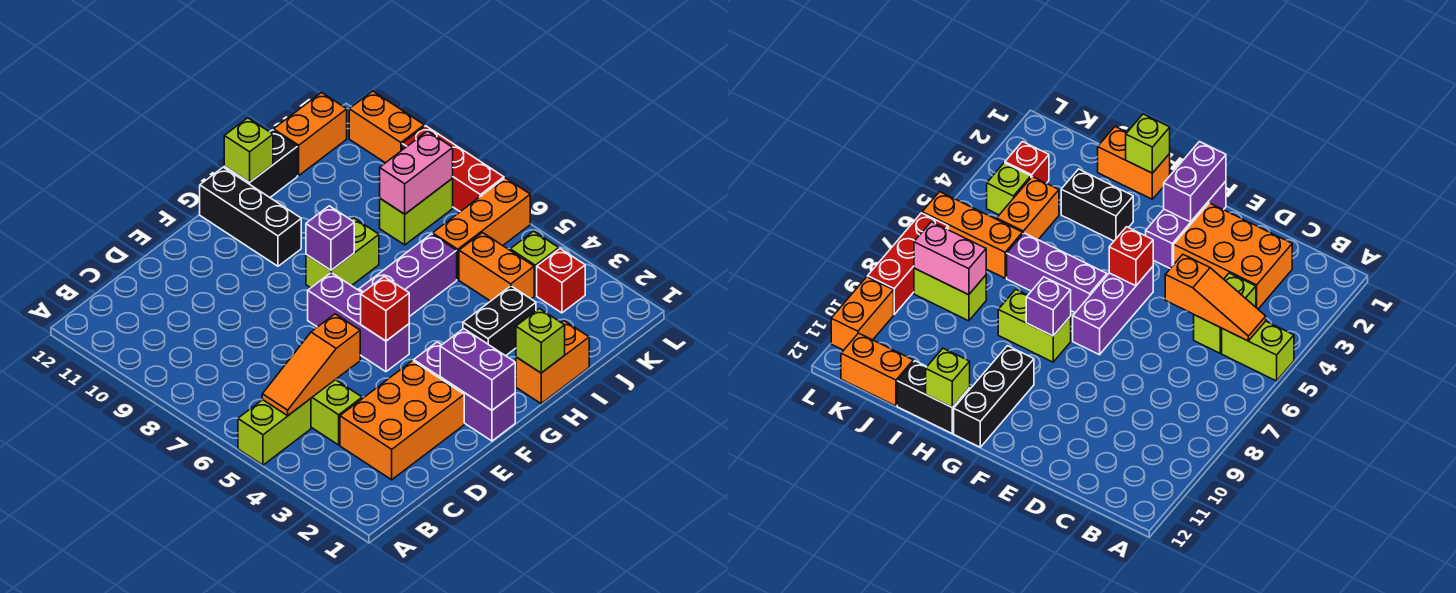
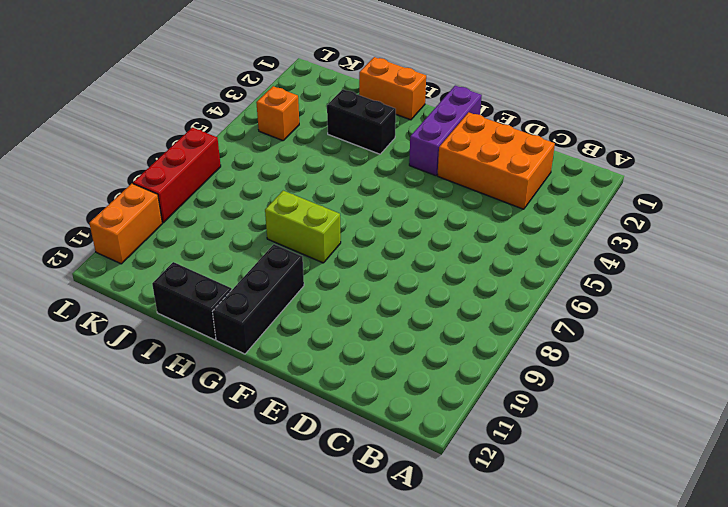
orange brick K4 level 1 -> lime brick K4 level 1
none -> lime brick A5:B5 level 1
none -> lime brick C4:C5 level 1
none -> purple brick F5:F7 level 1

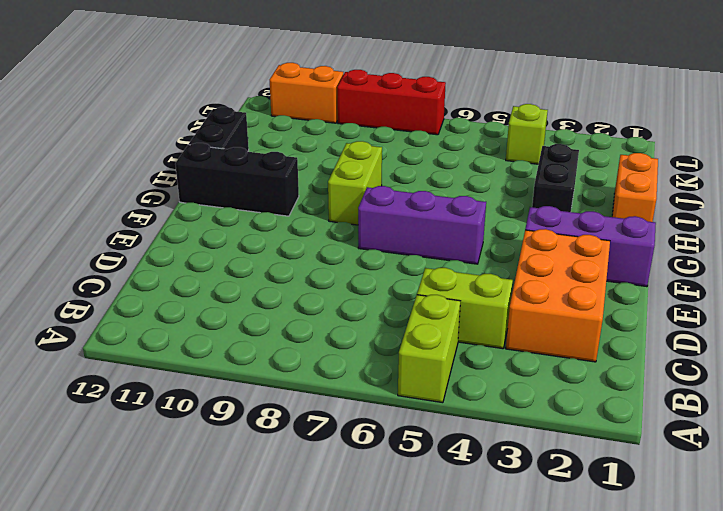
none -> purple brick G6:I6 level 1
none -> orange brick J4:J5 level 1
none -> orange brick J6:L6 level 1

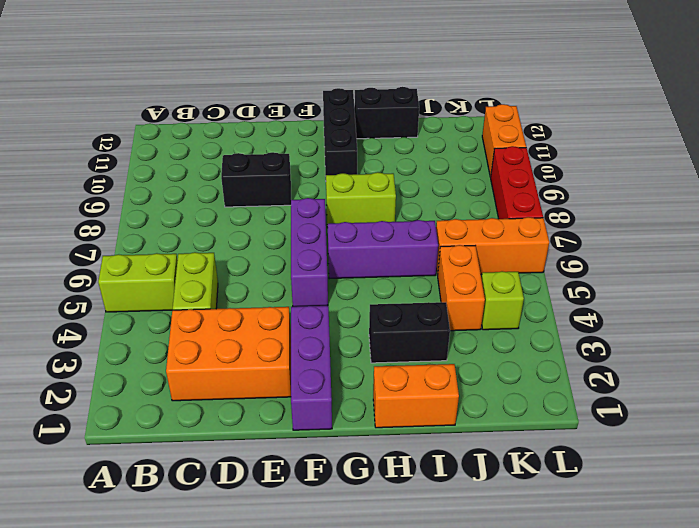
black brick D9:E9 level 1 -> none
none -> lime brick J8:K8 level 1
none -> orange brick J12:K12 level 1
none -> red brick K3 level 1

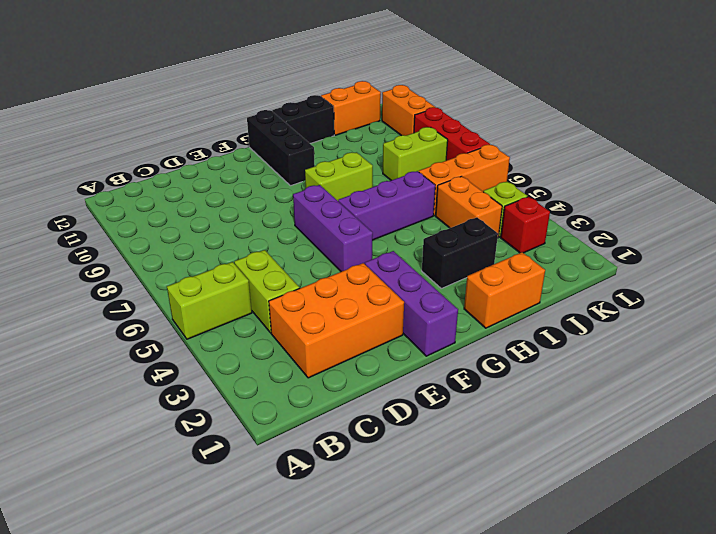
none -> orange slope B5:D5 level 2 top D
none -> purple brick F1:F2 level 2
none -> red brick F5 level 2

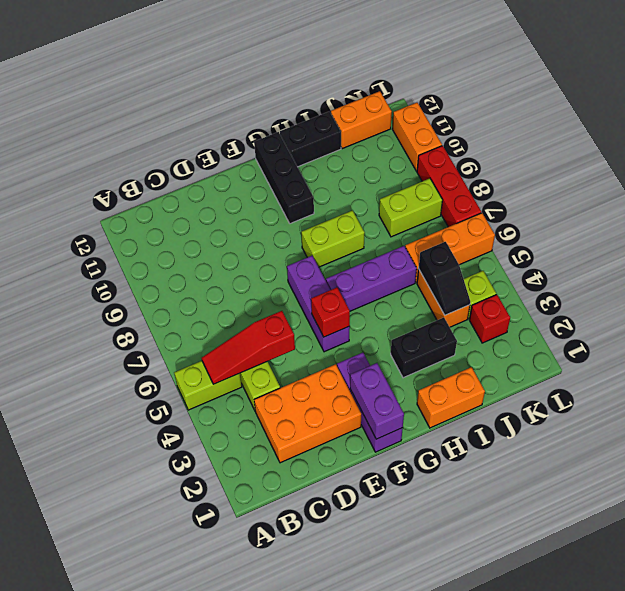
red slope B5:D5 level 2 top D -> orange slope B5:D5 level 2 top D
black slope J4:J5 level 2 top 5 -> none
none -> purple brick G8 level 2
none -> lime brick H1 level 2
none -> lime brick H12 level 2

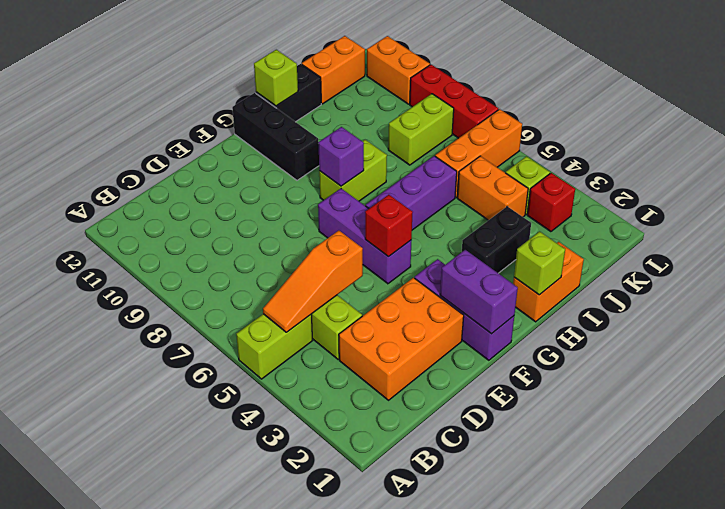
none -> pink brick J8:K8 level 2

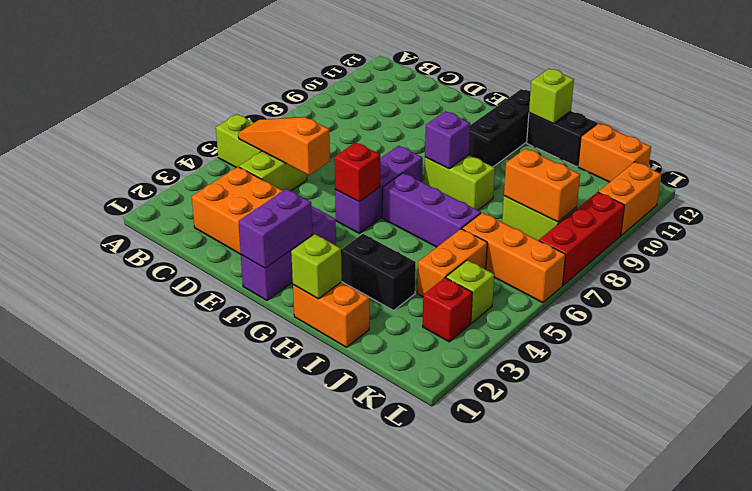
orange brick J8:K8 level 2 -> pink brick J8:K8 level 2

